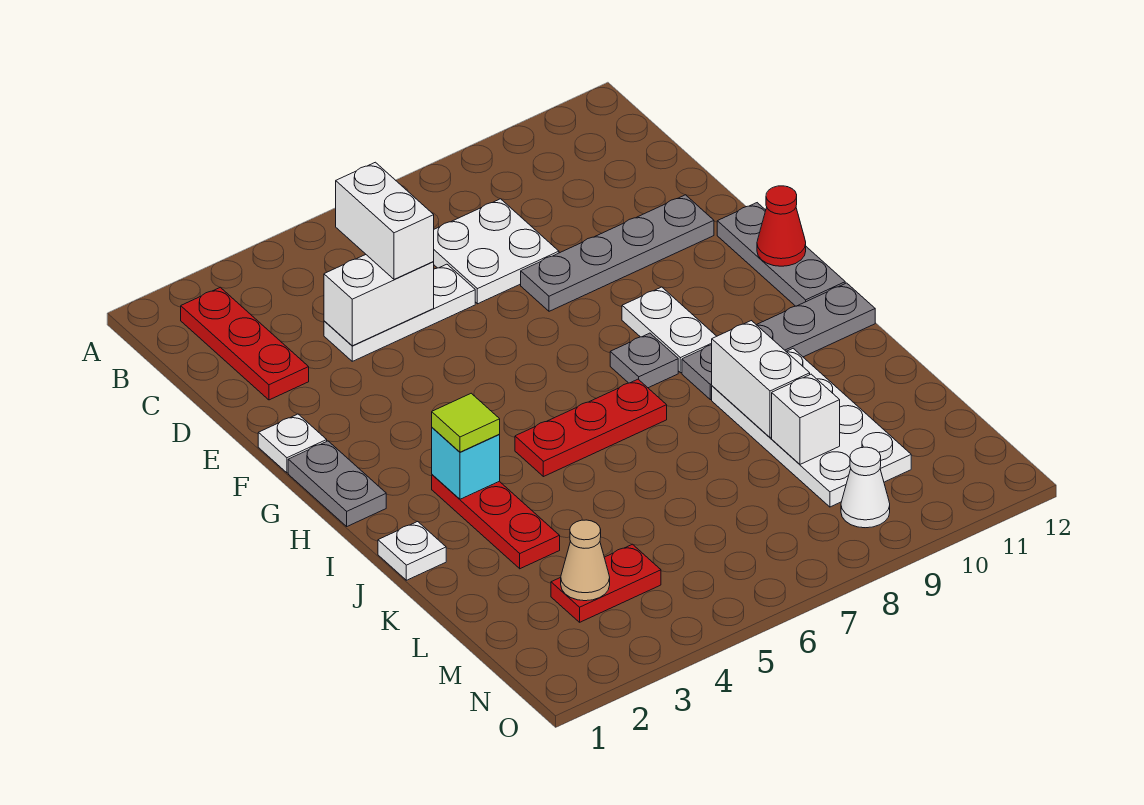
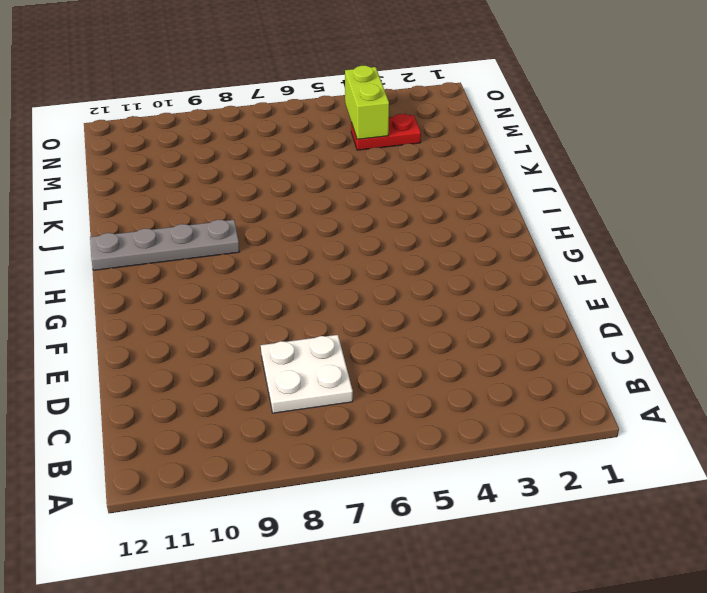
lime brick M4:N4 level 2 -> none
none -> red plate B2:D2 level 1
none -> white plate D4:D6 level 1
none -> grey plate E8:E11 level 1

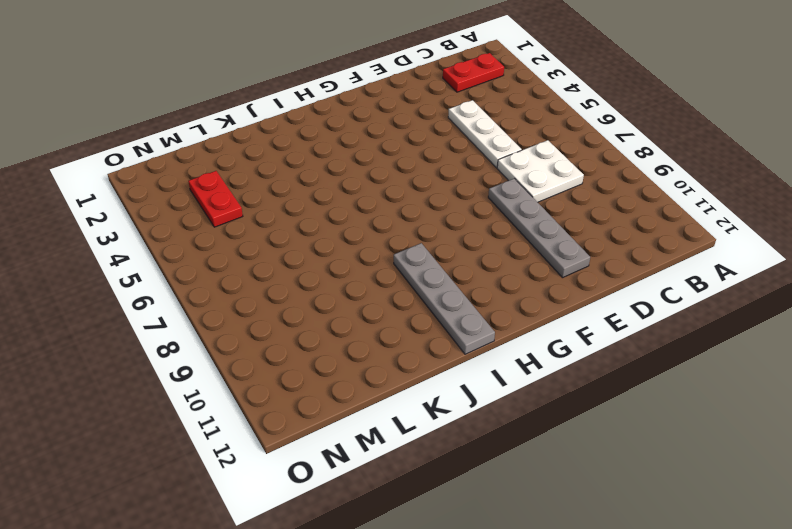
red plate B2:C2 level 1 -> red plate B2:D2 level 1
none -> white plate F1 level 1
none -> grey plate F12:H12 level 1
none -> grey plate G1:H1 level 1

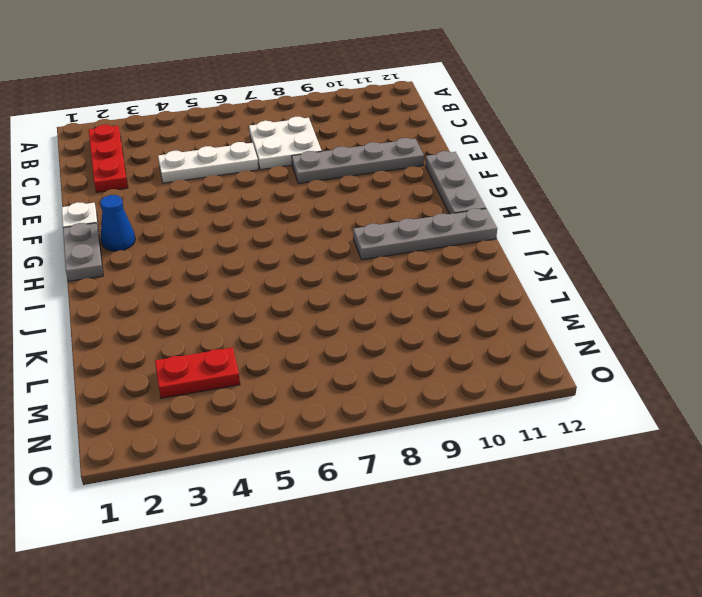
blue cone G2 level 1 -> none
none -> white plate G9:H9 level 1
none -> grey plate H8 level 1
none -> red plate I3:K3 level 1

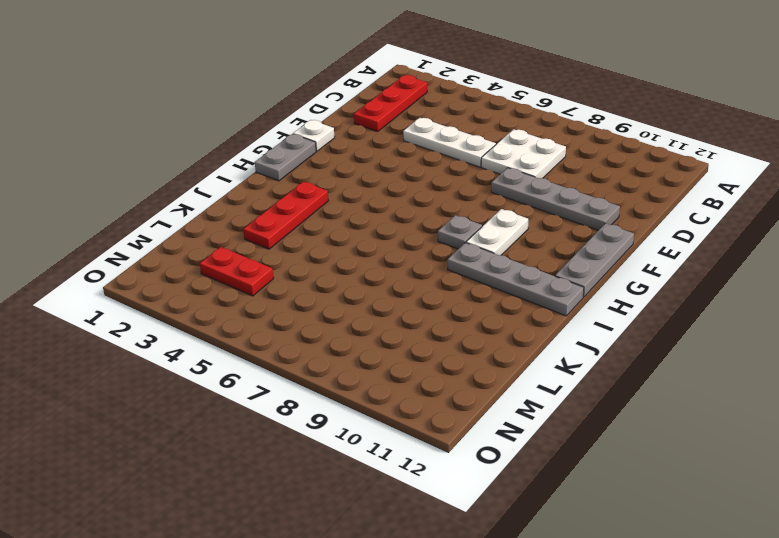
none -> red plate I5:I7 level 1
none -> white plate J1 level 1
none -> white plate J9:M10 level 1

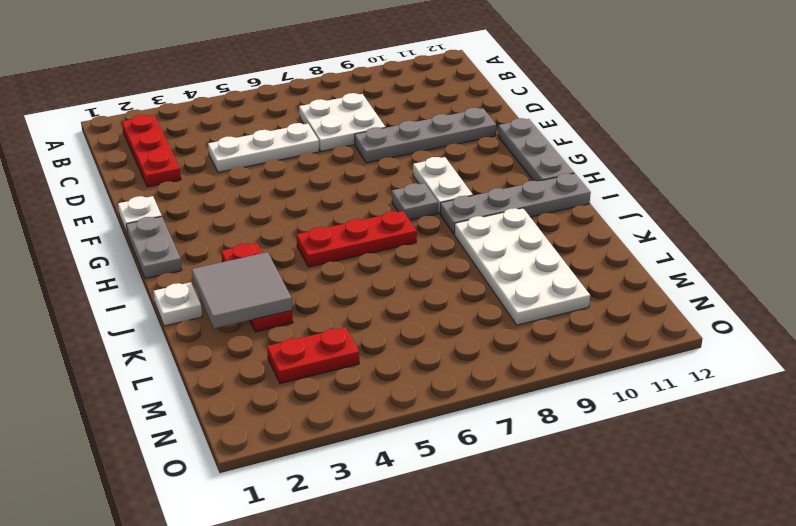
grey tile J2:K3 level 2 -> none
none -> white cone N9 level 1
none -> white brick D4:D5 level 2
none -> red cone G12 level 2

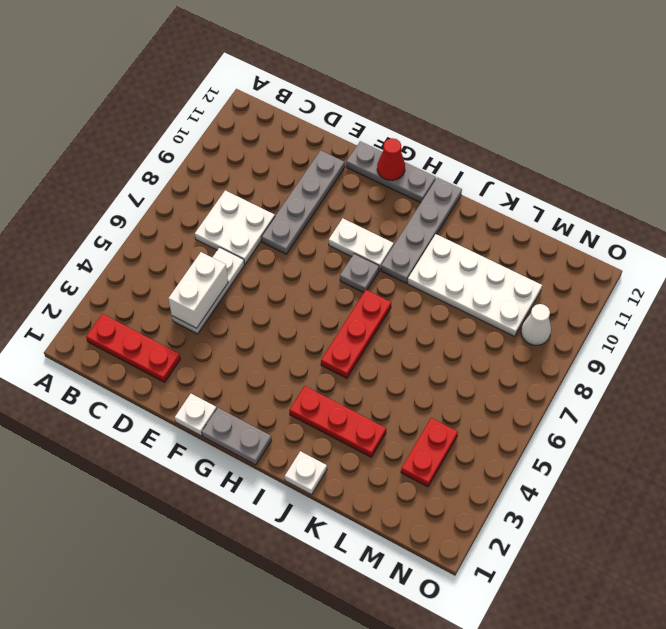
none -> cyan brick I3 level 2
none -> white brick J9:K9 level 2
none -> white brick L9 level 2

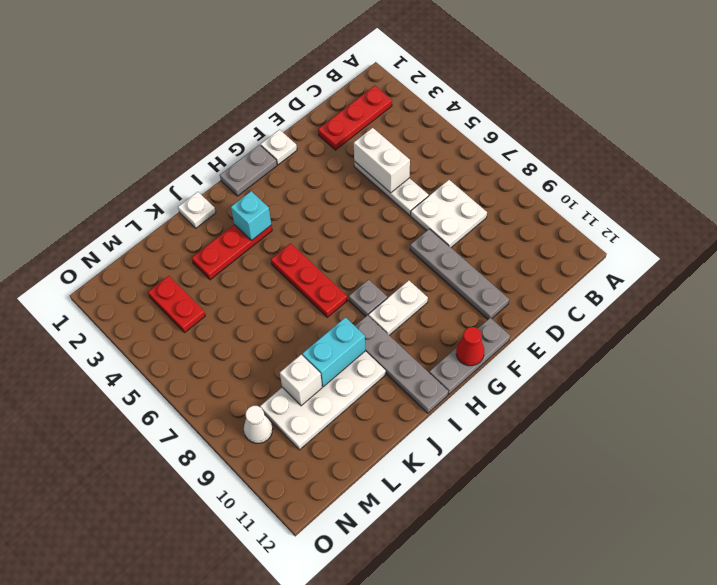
cyan brick J9:K9 level 2 -> white brick J9:K9 level 2
none -> tan cone M3 level 2
none -> white brick C5:D5 level 3
none -> lime tile I3 level 3

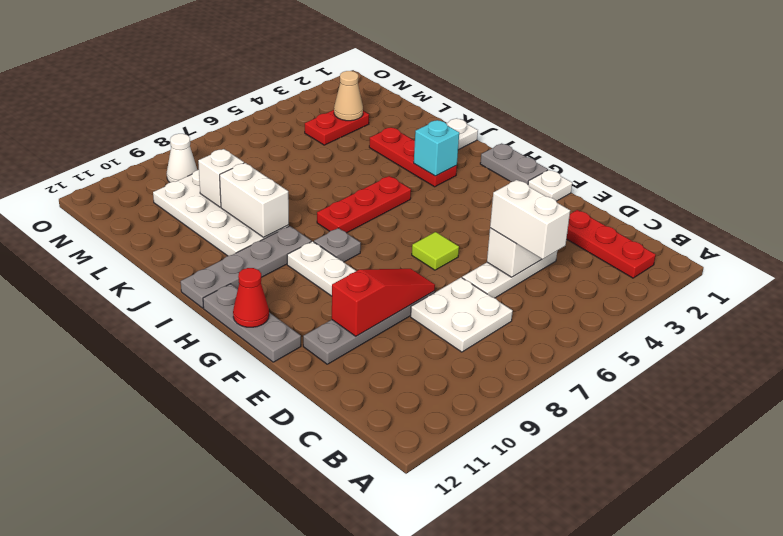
red slope E8:E10 level 2 top 10 -> none
lime tile F6 level 1 -> lime tile I3 level 3

